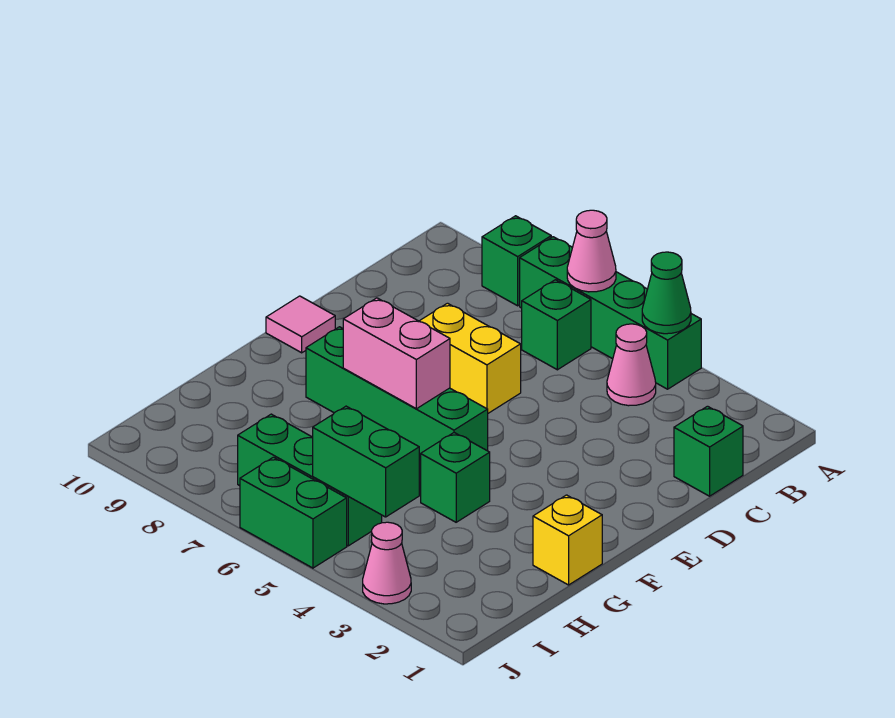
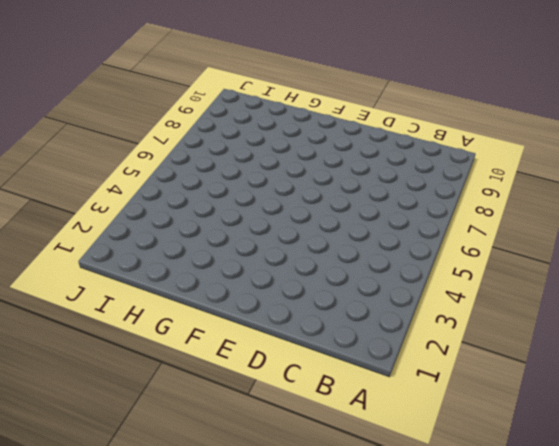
none -> green brick A4:A7 level 1
none -> green brick A8 level 1
none -> pink cone B4 level 1

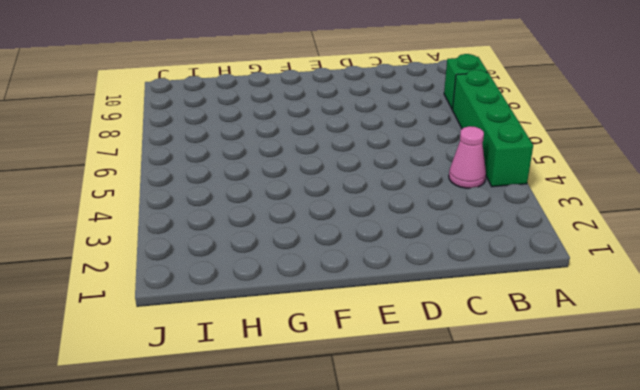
none -> green brick B6 level 1
none -> green brick C1 level 1
none -> yellow brick D6:D7 level 1

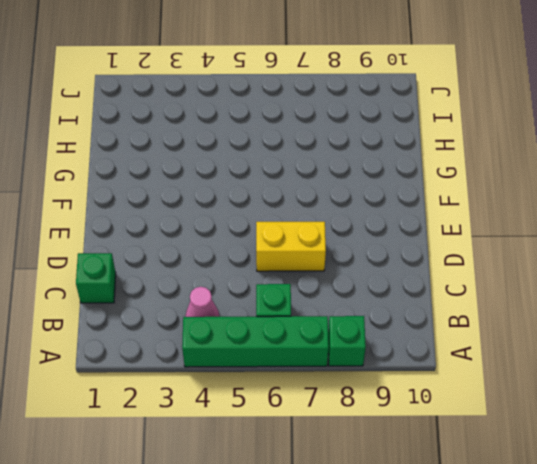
none -> pink tile E10 level 1
none -> green brick F5:F8 level 1
none -> yellow brick G1 level 1

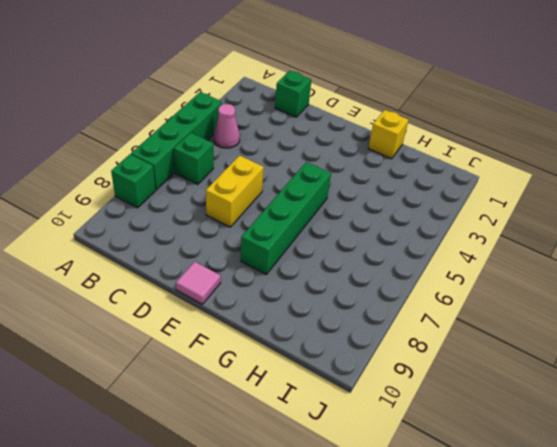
none -> green brick G4 level 1
none -> green brick I5:I7 level 1
none -> pink cone J3 level 1

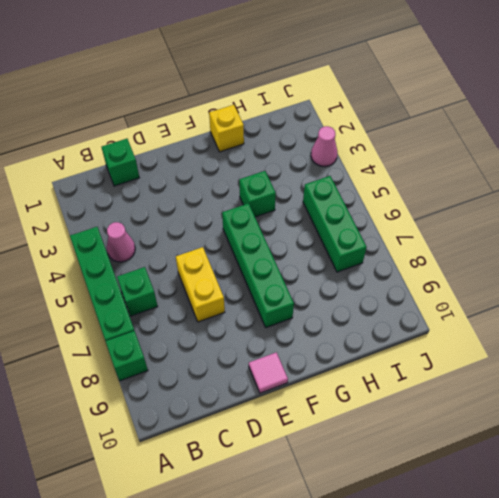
none -> green brick J5:J6 level 1
none -> green cone A4 level 2
none -> pink cone A6 level 2

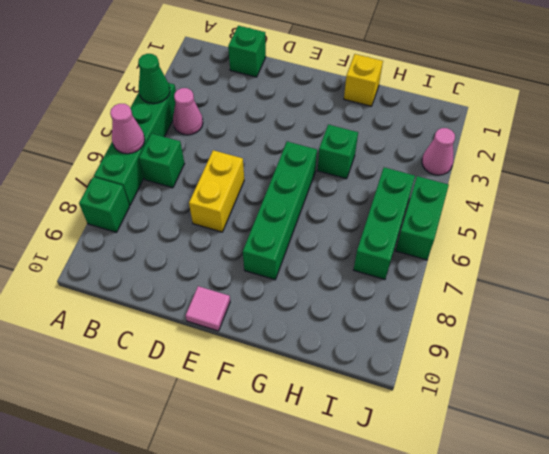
none -> pink brick F6:F7 level 2
none -> green brick I4:I5 level 2

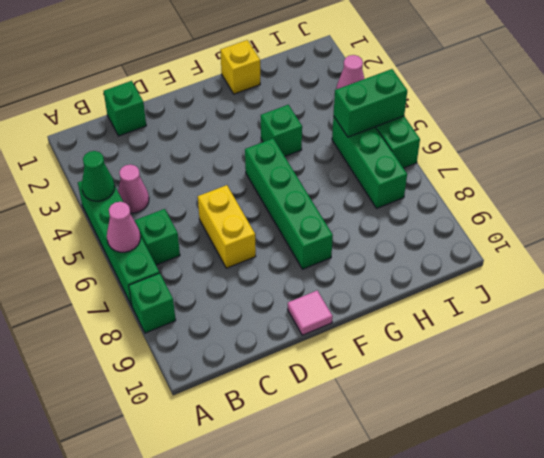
green brick I5:J5 level 2 -> green brick I4:I5 level 2
none -> pink brick F6:F7 level 2

